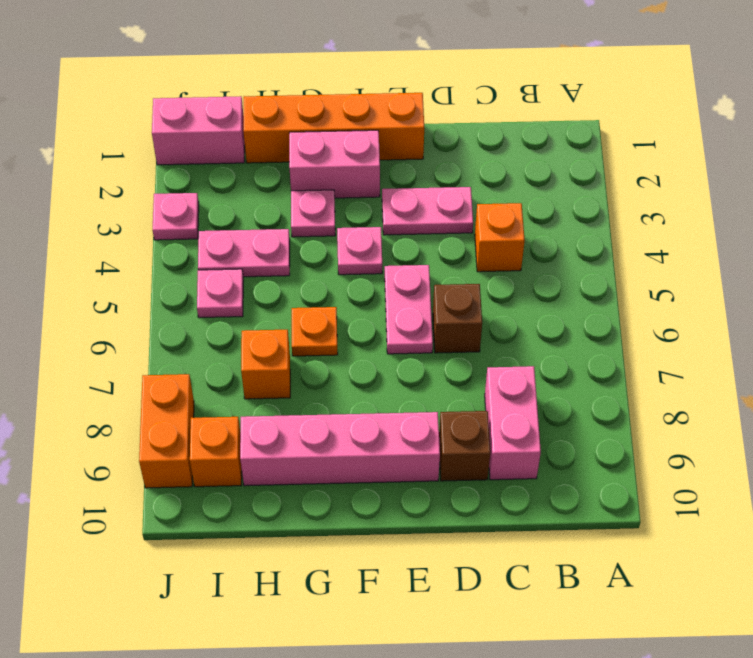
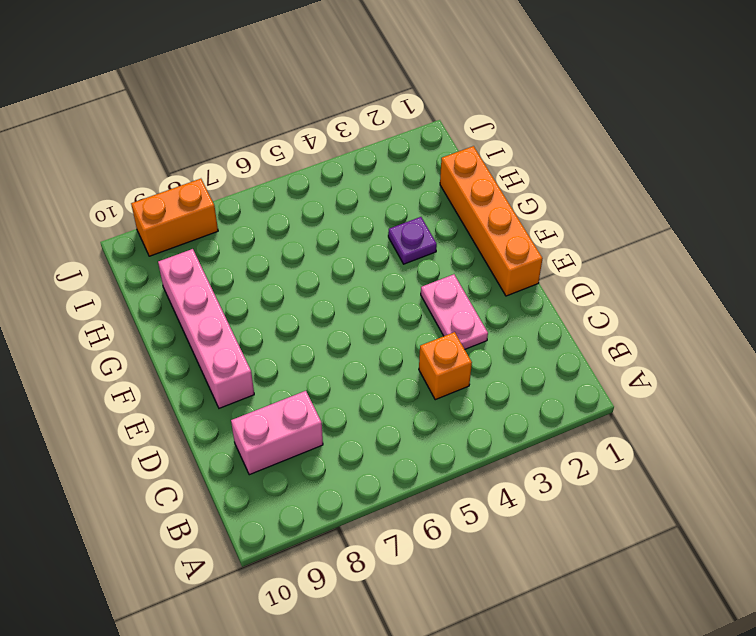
purple plate G3 level 1 -> pink plate G3 level 1
none -> brown brick D6 level 1
none -> brown brick D9 level 1
none -> pink plate E5:E6 level 1

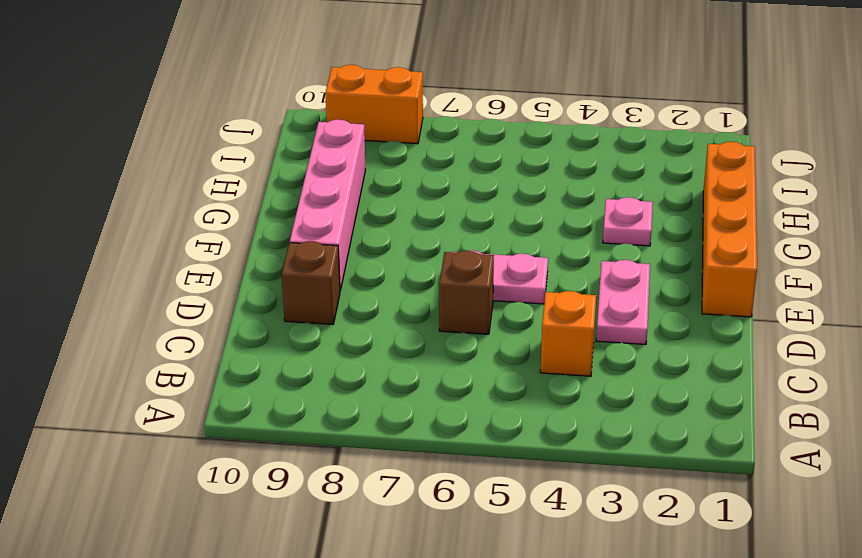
none -> pink brick C8:C9 level 1
none -> pink brick F2:G2 level 1
none -> pink plate F4 level 1

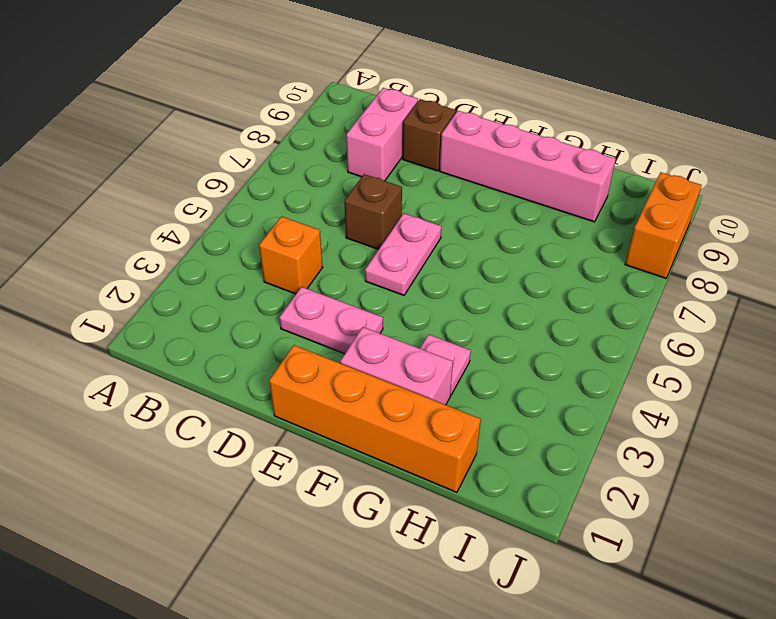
none -> pink plate F4 level 1
none -> orange plate G6 level 1
none -> pink plate H4:I4 level 1

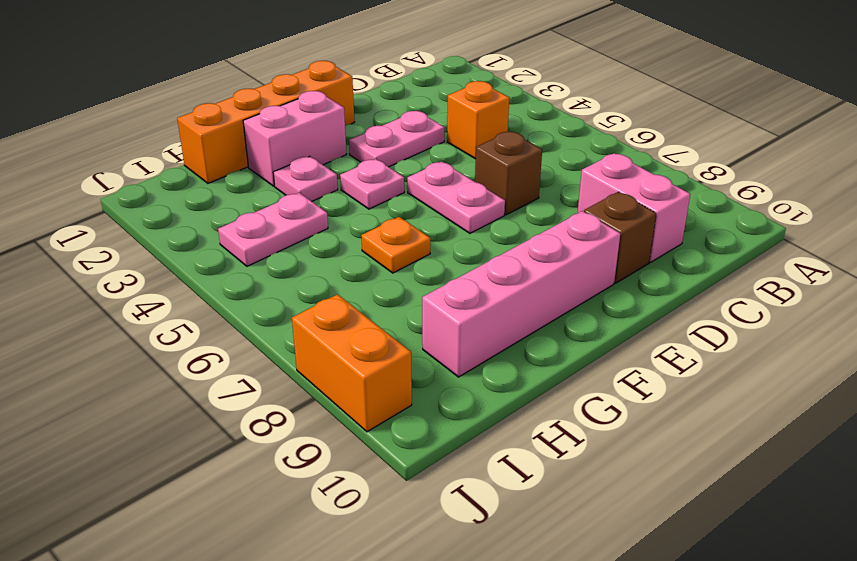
none -> orange brick H7 level 1
none -> pink brick I1:J1 level 1
none -> pink plate I5 level 1

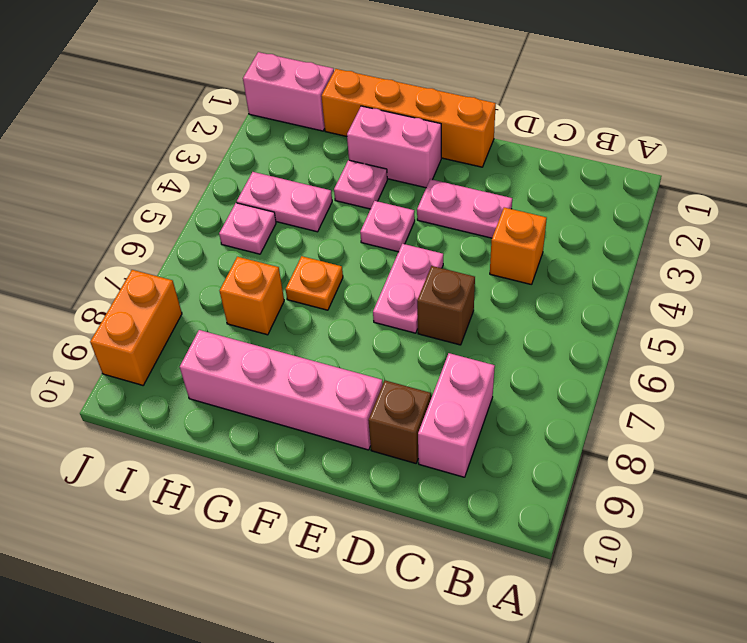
none -> orange brick I9 level 1
none -> pink plate J3 level 1

